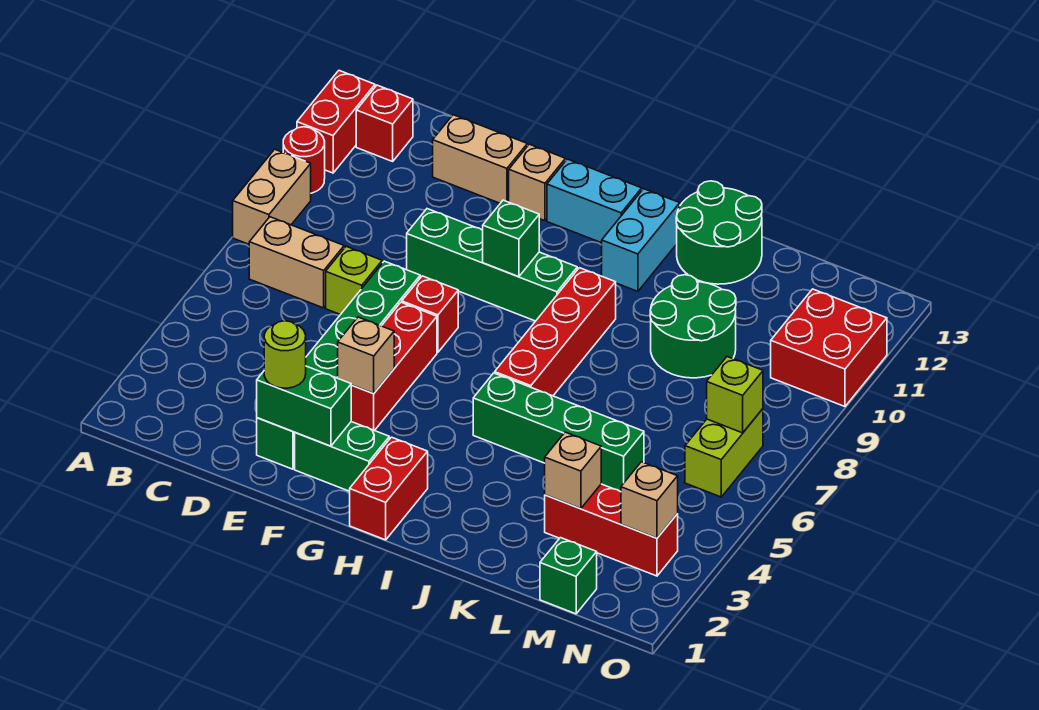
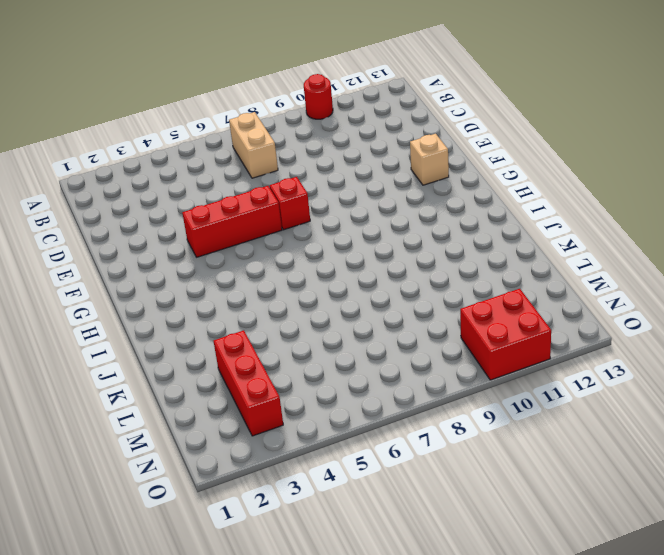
none -> tan brick A8:A9 level 1
none -> red brick A11:A12 level 1
none -> red brick B12 level 1
none -> lime brick D7 level 1

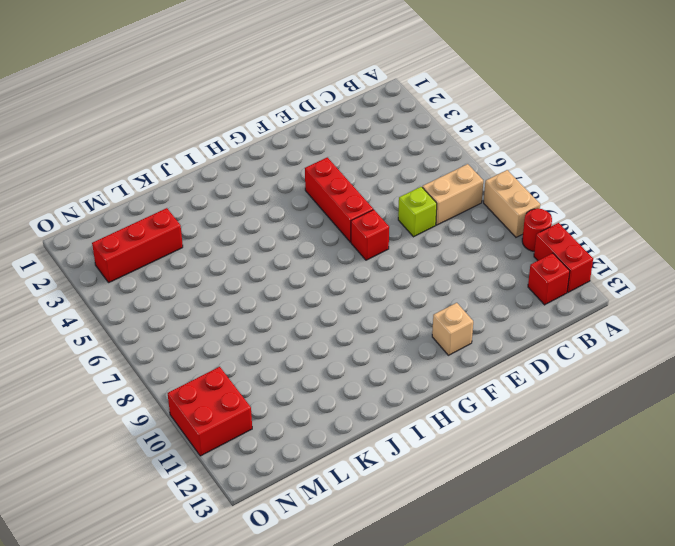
none -> tan brick D12:E12 level 1
none -> green brick E2:E7 level 1
none -> green brick E9:H9 level 1
none -> green brick F2:G2 level 1

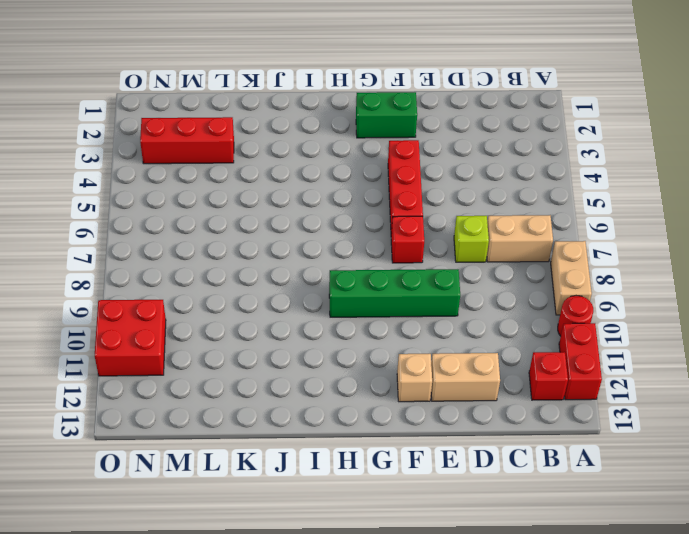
none -> green brick E2:E7 level 1
none -> cyan brick G12:H12 level 1
none -> red brick H1:H2 level 1
none -> green brick I5:L5 level 1

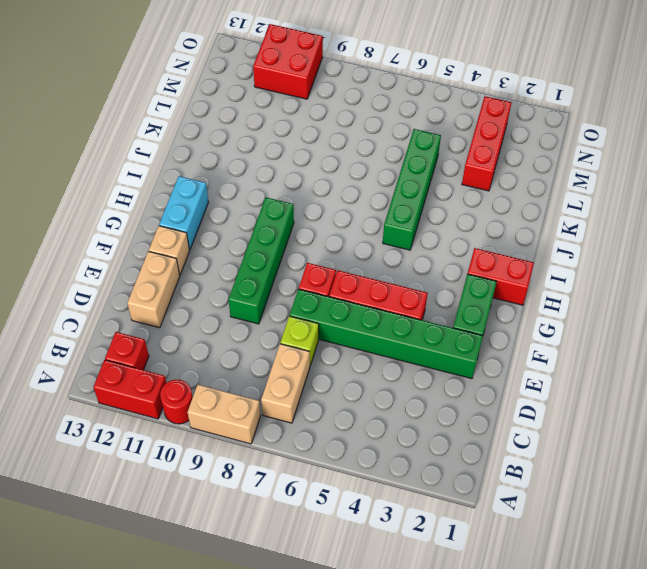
none -> red brick I6:I9 level 1
none -> cyan brick I11:I12 level 1
none -> green round brick J12:K13 level 1
none -> green round brick K9:L10 level 1

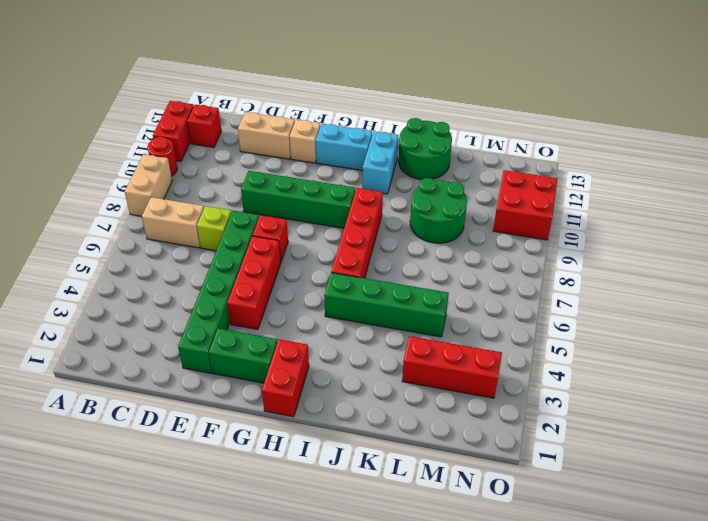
none -> green brick M1 level 1
none -> lime brick N6:N7 level 1
none -> green brick E2:F2 level 2
none -> tan brick F4 level 2

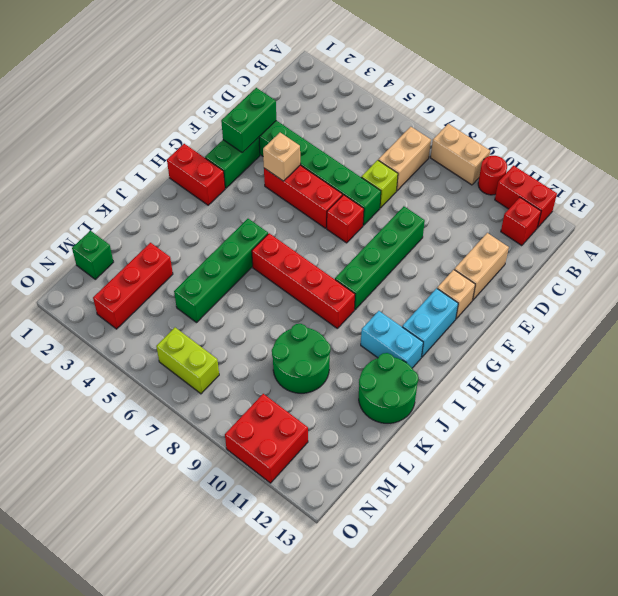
none -> green brick G9 level 2
none -> tan brick L3 level 2
none -> tan brick N3 level 2
none -> lime brick N7 level 2

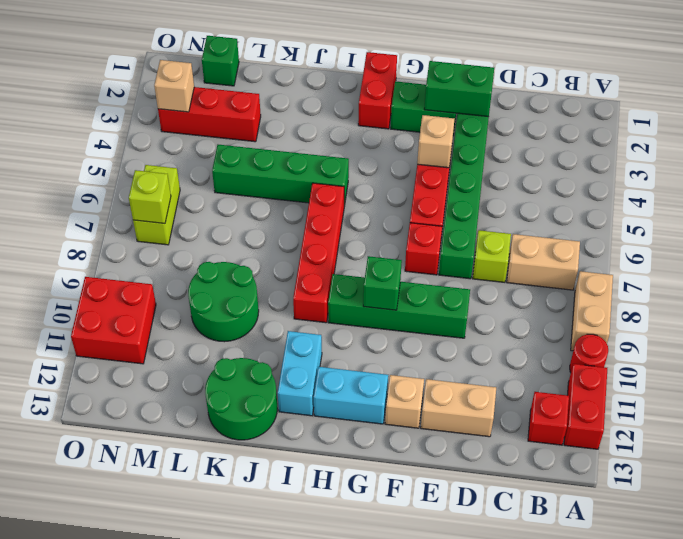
none -> tan brick L3 level 2
none -> lime round brick E2 level 3

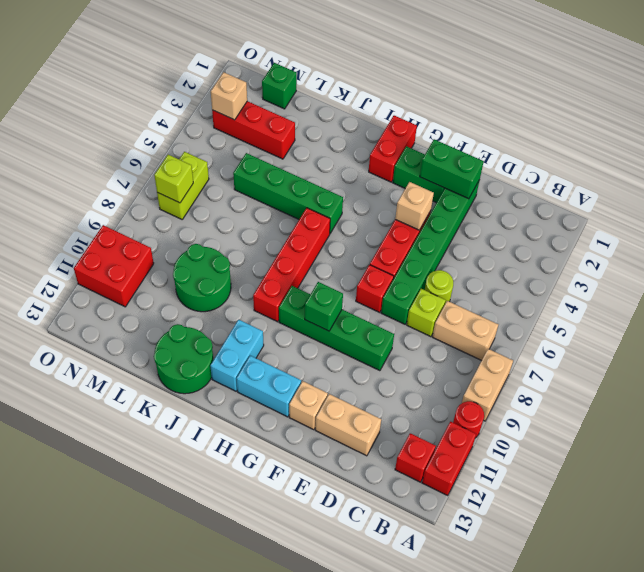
lime round brick D6 level 1 -> lime round brick E2 level 3
none -> tan brick L3 level 2

